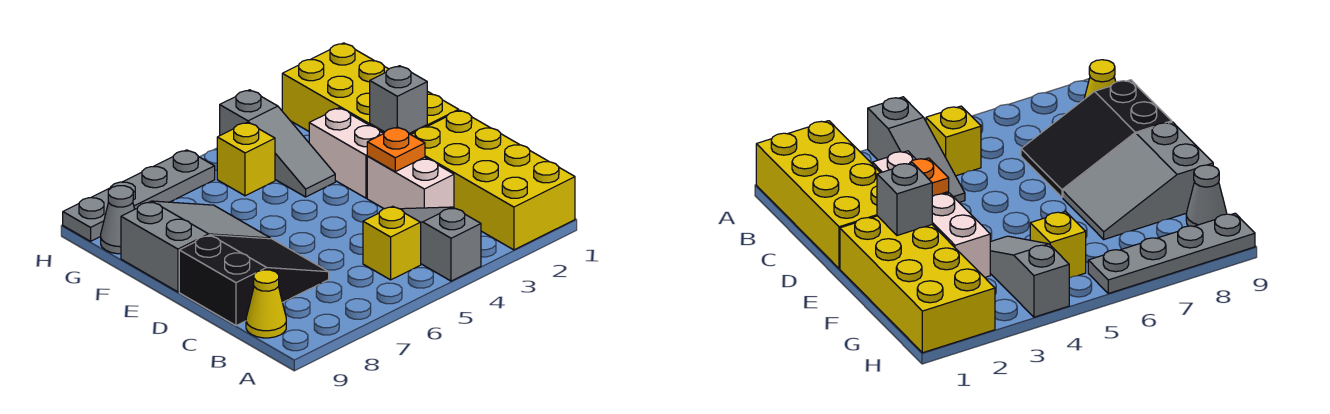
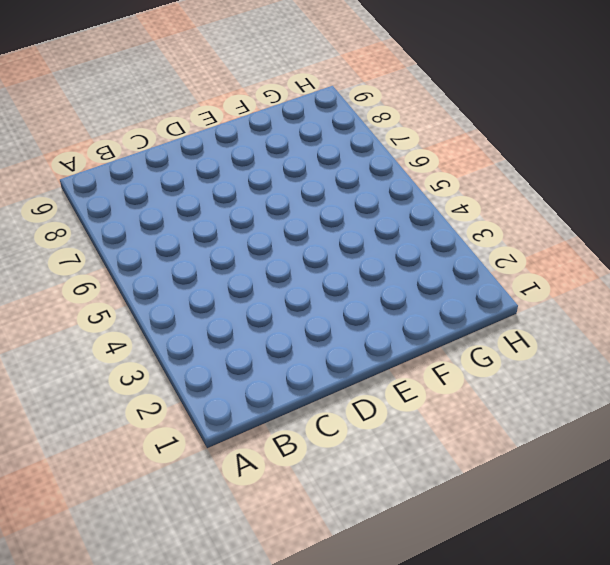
none -> yellow brick A1:D2 level 1
none -> grey slope A4:C4 level 1 top A
none -> yellow brick B5 level 1

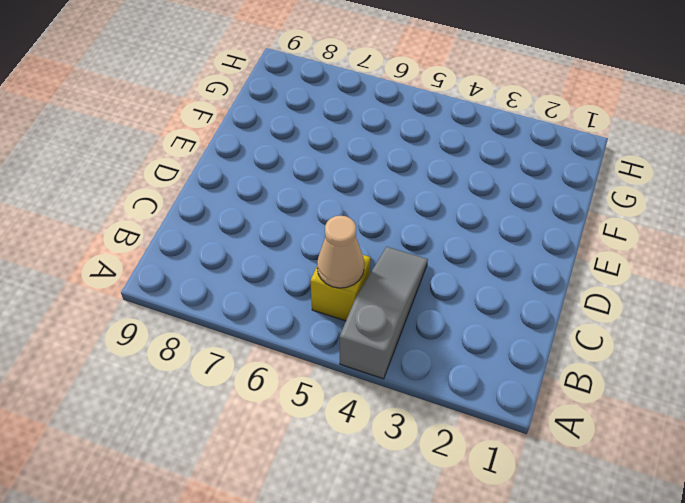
tan cone B5 level 2 -> none
none -> yellow brick A1:D2 level 1
none -> yellow cone B9 level 1
none -> white brick C3:D3 level 1

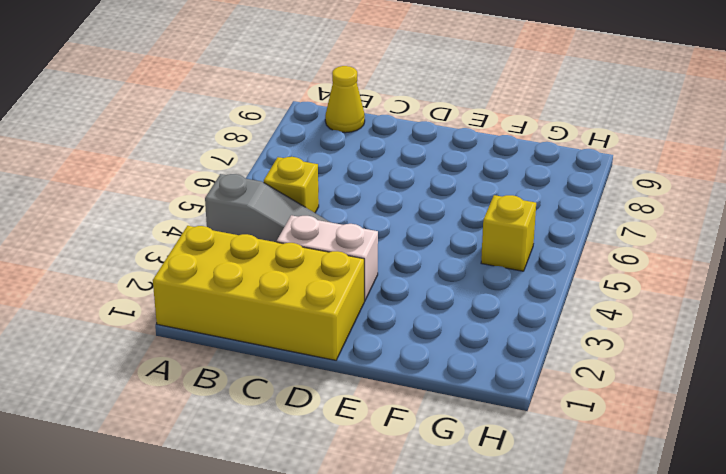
none -> black slope C7:D9 level 1 top 9
none -> yellow brick E1:H2 level 1
none -> white brick E3:F3 level 1

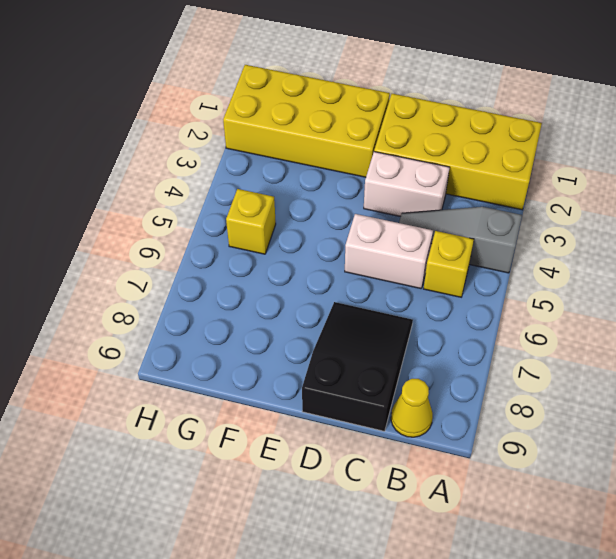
white brick C5:D5 level 1 -> white brick E3:F3 level 1
none -> grey slope E7:F9 level 1 top 9
none -> grey slope F4:H4 level 1 top H
none -> grey cone G9 level 1

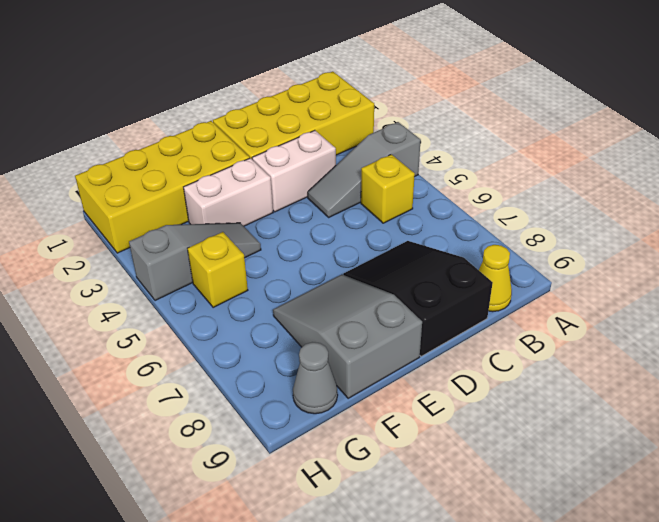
none -> grey plate H6:H9 level 1
none -> orange plate D3 level 2
none -> grey brick E2 level 2

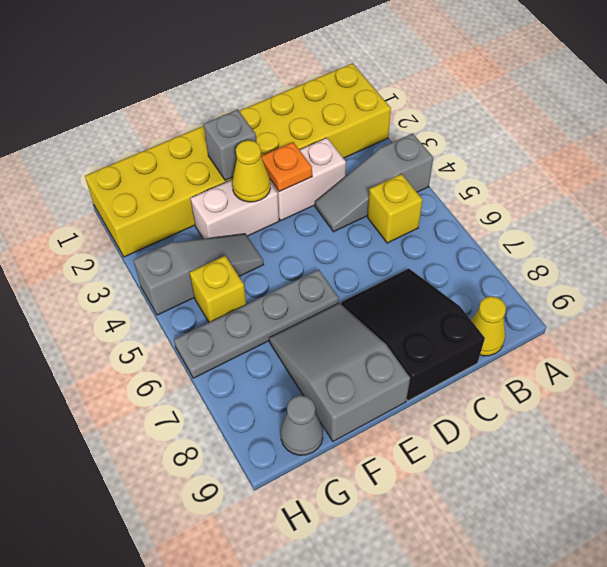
yellow cone E3 level 2 -> none
grey plate E6:H6 level 1 -> grey plate H6:H9 level 1

